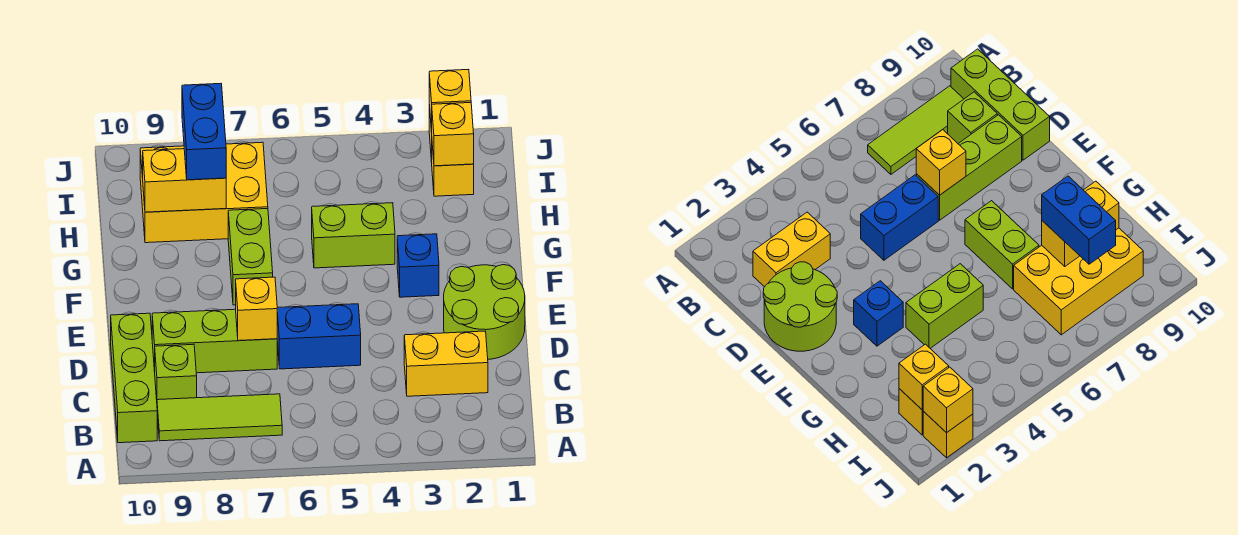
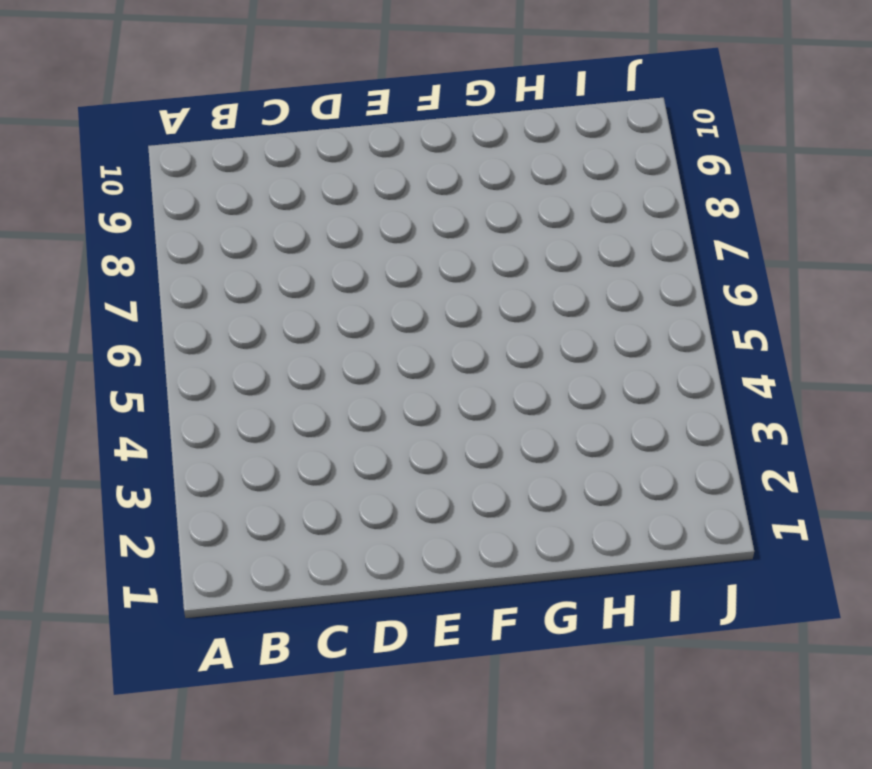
none -> lime tile B7:B9 level 1
none -> lime brick B10:D10 level 1
none -> yellow brick C2:C3 level 1

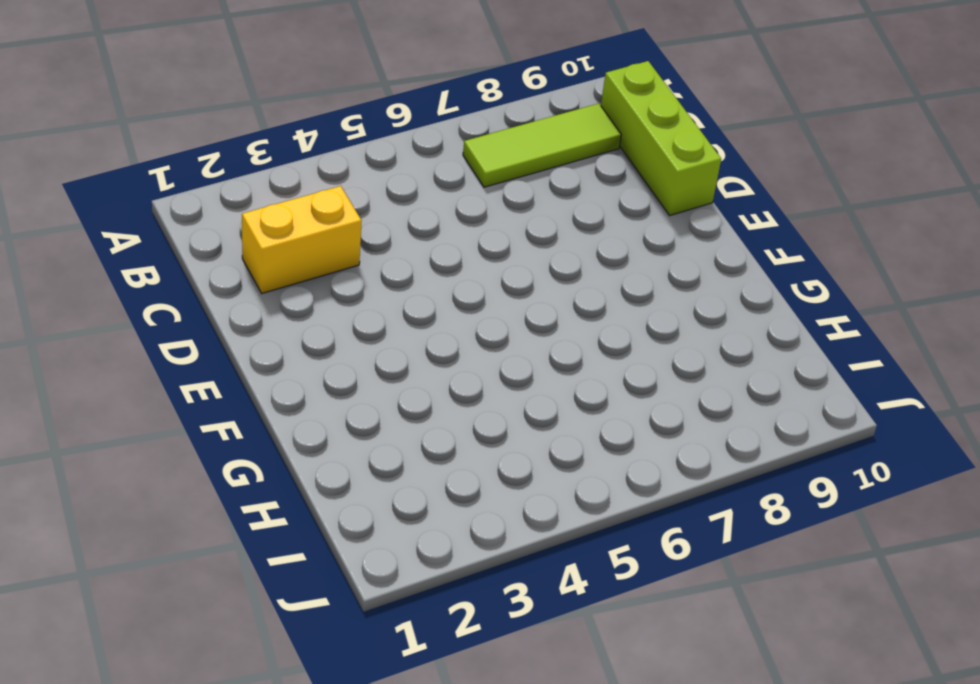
none -> lime brick C9 level 1
none -> lime round brick D1:E2 level 1
none -> blue brick D5:D6 level 1

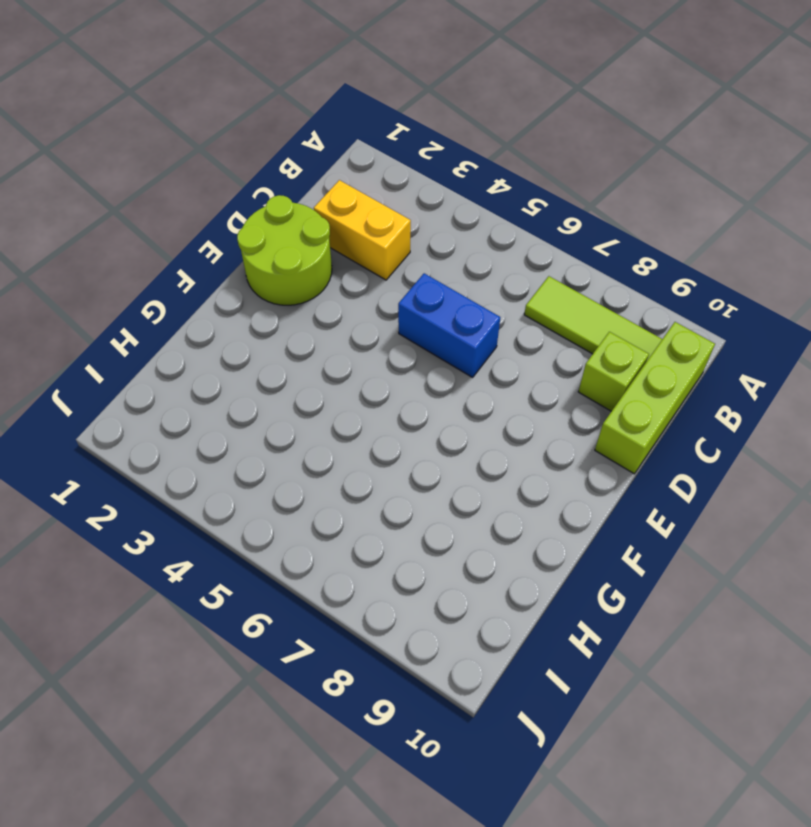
none -> lime brick D7:D9 level 1
none -> blue brick F3 level 1
none -> lime brick F7:G7 level 1

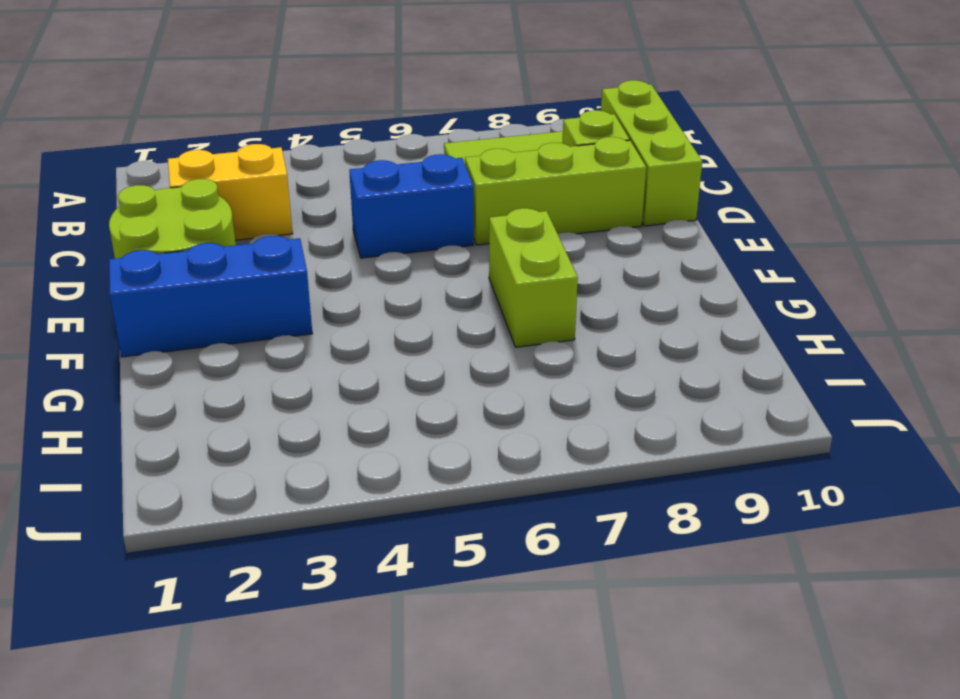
blue brick F1:F3 level 1 -> blue brick F3 level 1
none -> lime brick G4:G5 level 1
none -> yellow brick H7:I9 level 1
none -> yellow brick I2 level 1

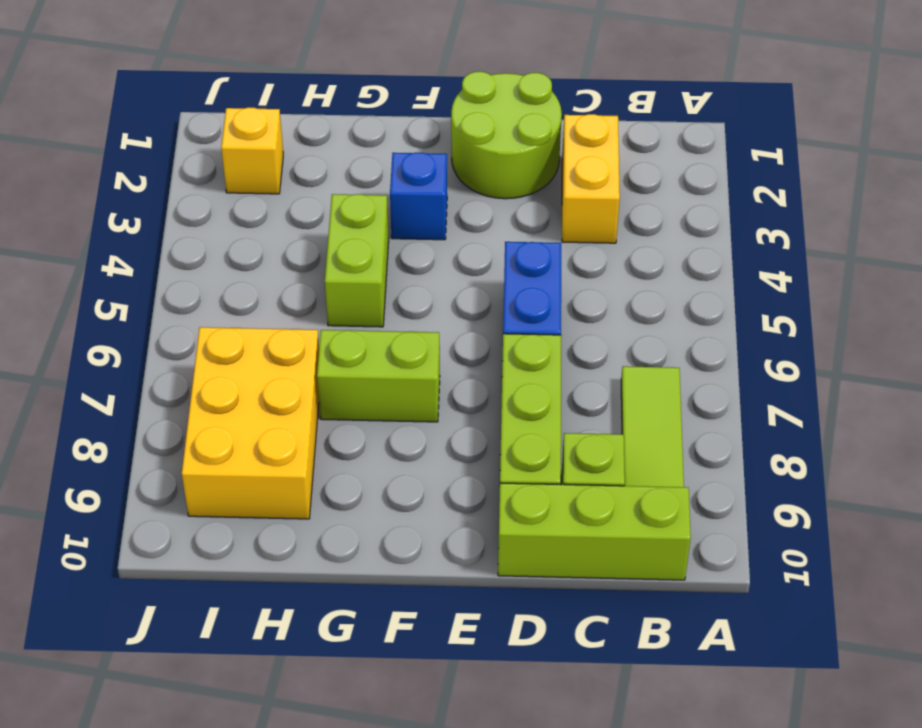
none -> yellow brick J2 level 1
none -> yellow brick D7 level 2
none -> yellow brick H8:H9 level 2

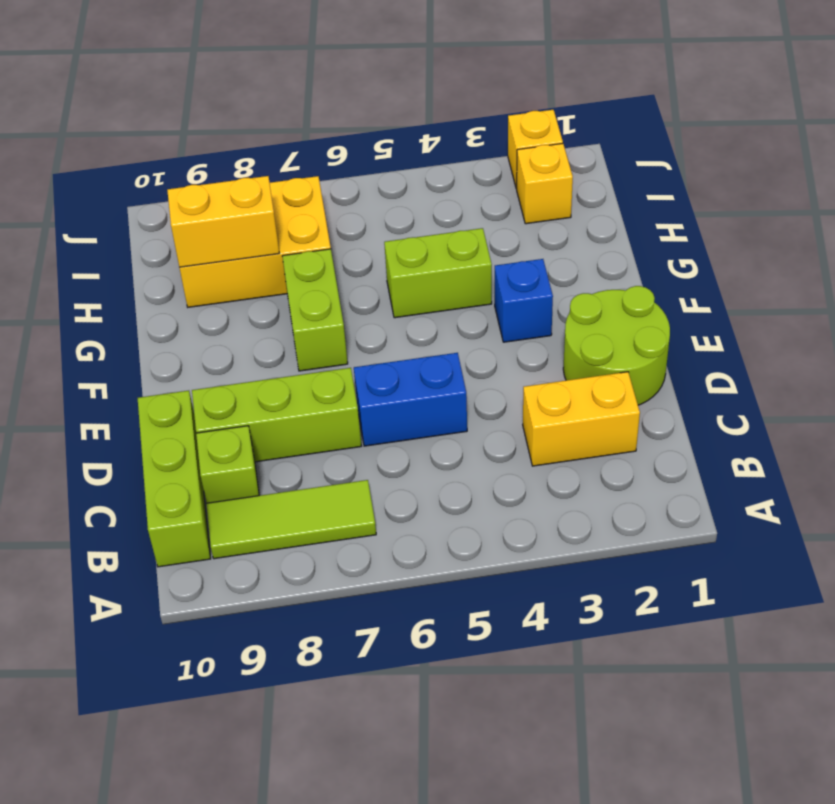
none -> yellow brick D7 level 2
none -> yellow brick I2 level 2
none -> yellow brick J2 level 2

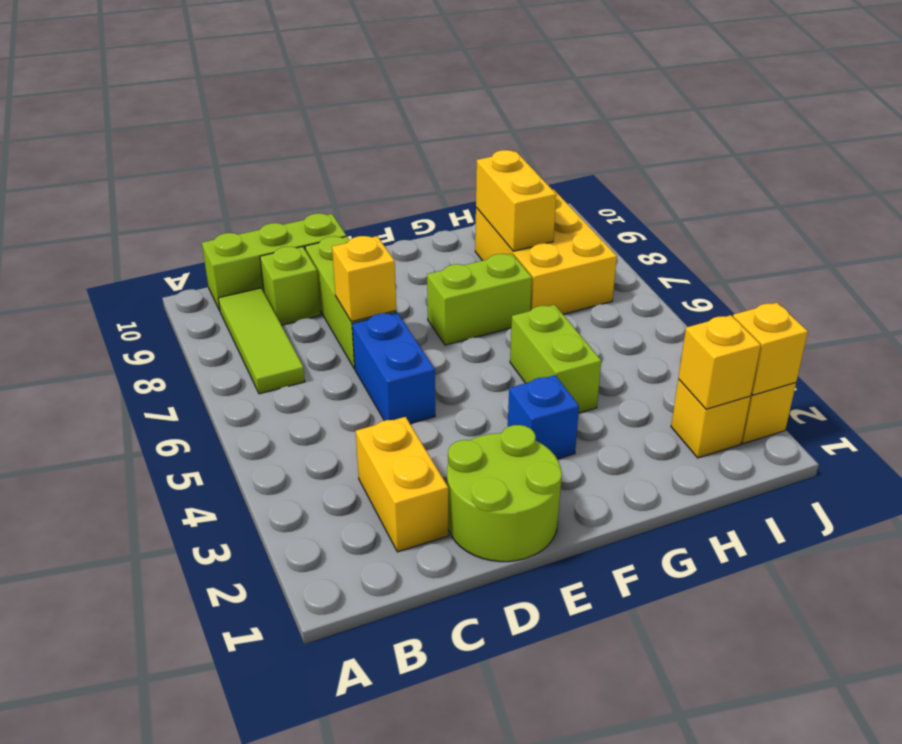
none -> blue brick H8:I8 level 3

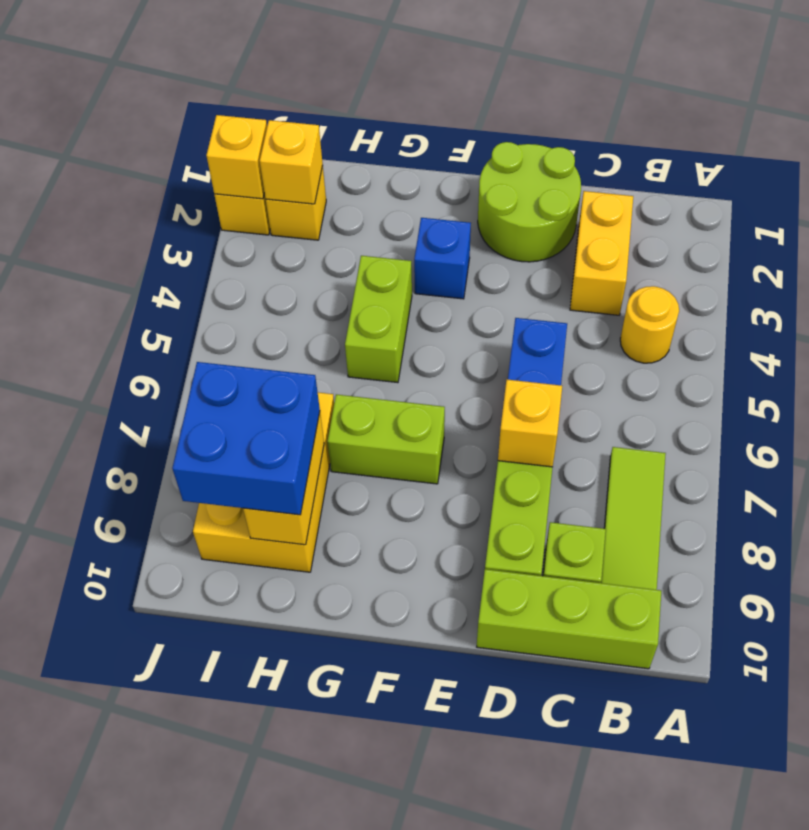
yellow round brick B4 level 1 -> none
blue brick H8:I9 level 3 -> blue brick H8:I8 level 3

